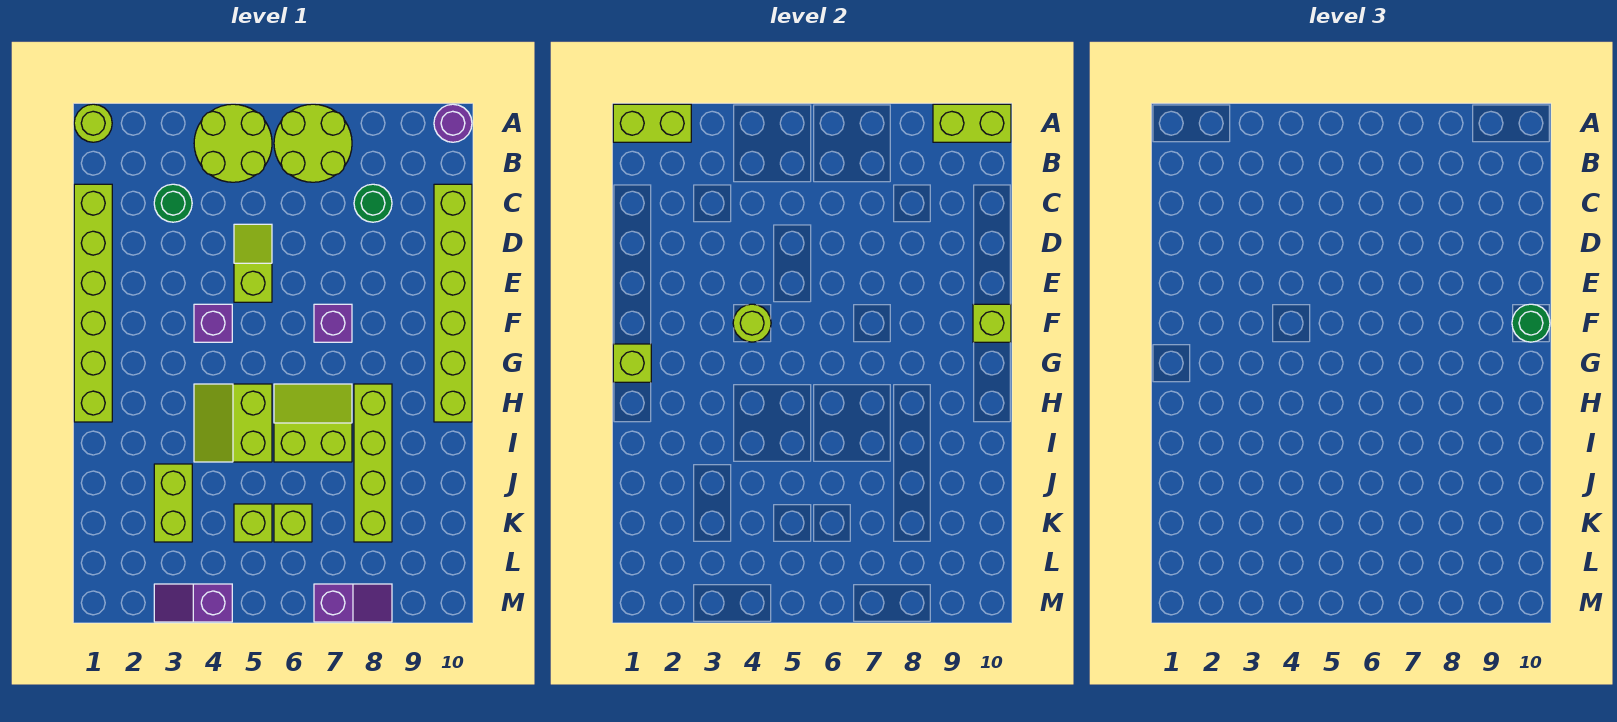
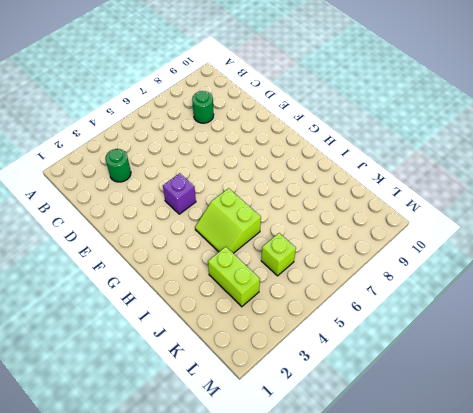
none -> lime round brick A1 level 1
none -> lime round brick A4:B5 level 1
none -> lime round brick A6:B7 level 1

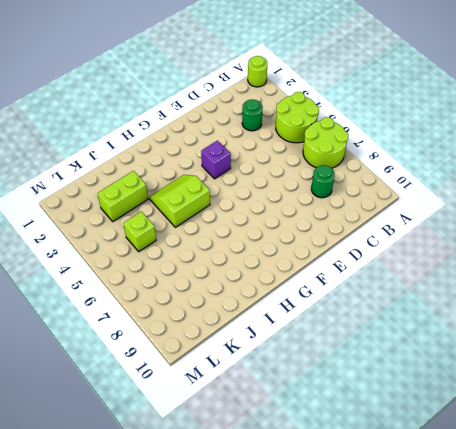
none -> purple round brick A10 level 1
none -> lime brick C1:H1 level 1
none -> lime brick C10:H10 level 1

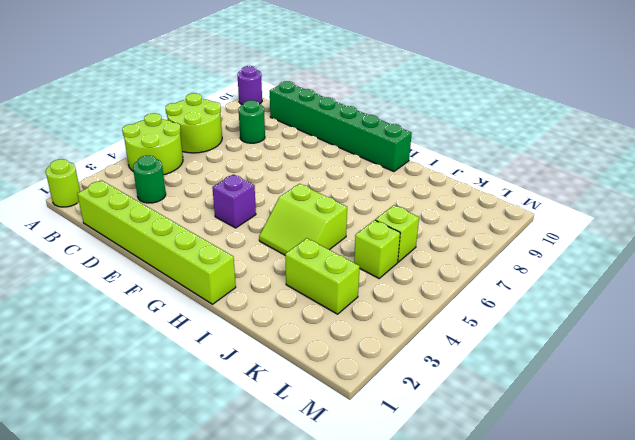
green brick C10:H10 level 1 -> lime brick C10:H10 level 1
none -> lime slope D5:E5 level 1 top E
none -> purple brick F7 level 1
none -> lime slope H6:I7 level 1 top I

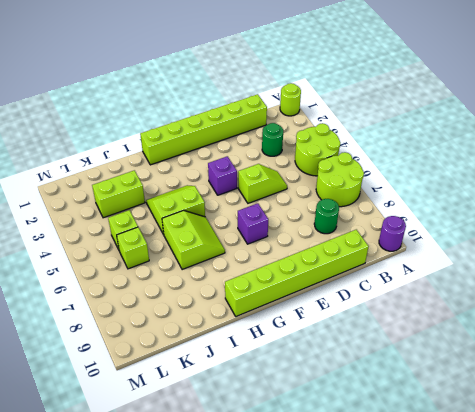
none -> lime brick H8:K8 level 1
none -> purple slope M3:M4 level 1 top 4
none -> purple slope M7:M8 level 1 top 7

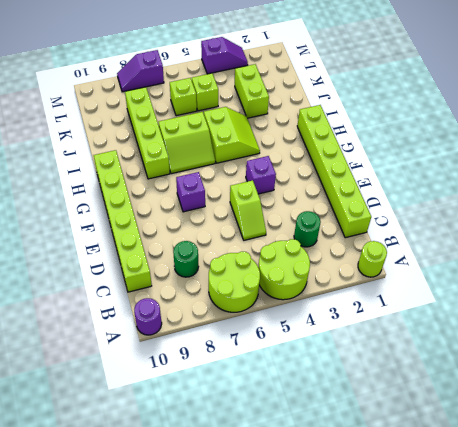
none -> lime brick A1:A2 level 2
none -> lime brick A9:A10 level 2
none -> lime round brick F4 level 2

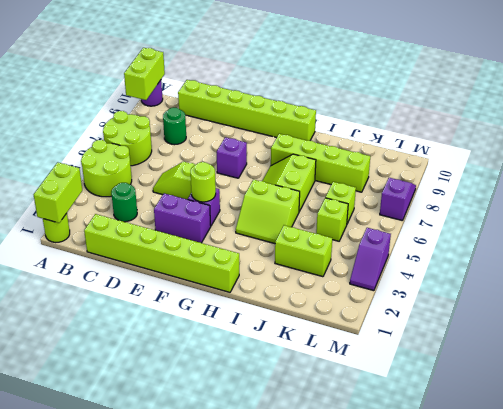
purple brick E3:F3 level 1 -> none
none -> lime brick F10 level 2
none -> lime brick G1 level 2
none -> green round brick F10 level 3

